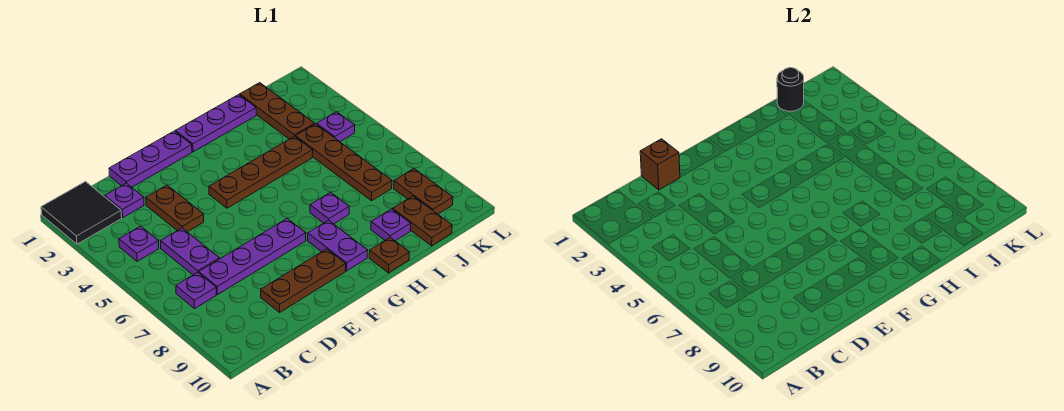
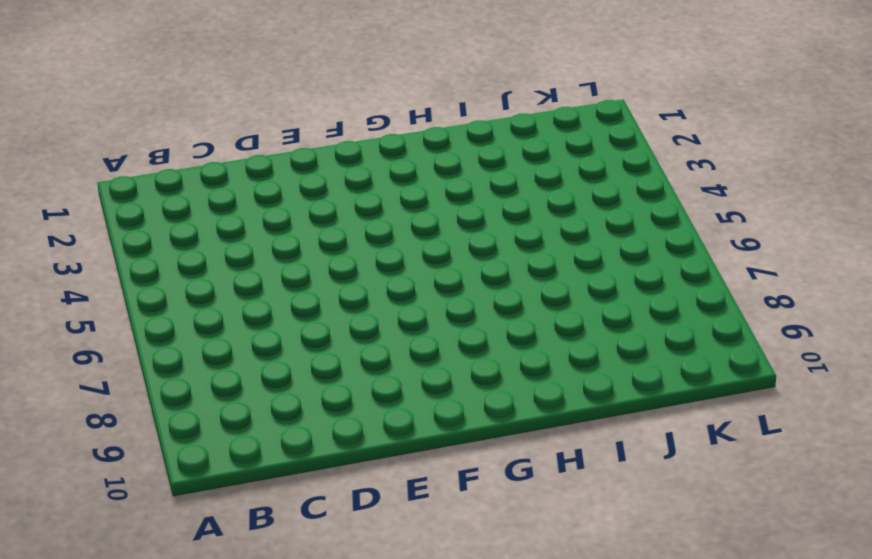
none -> black tile A1:B2 level 1
none -> purple plate B4 level 1
none -> purple plate B7 level 1

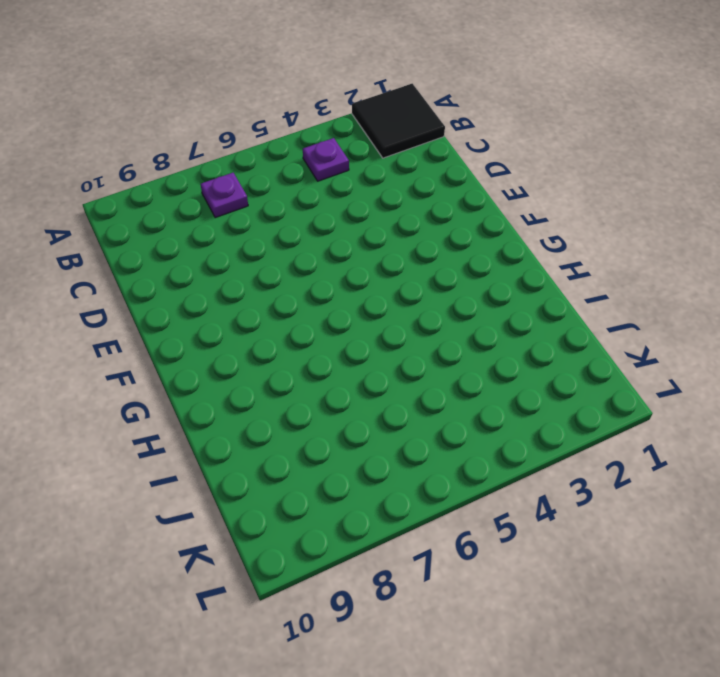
none -> purple plate C2 level 1
none -> purple plate C5:C6 level 1
none -> purple plate C7:F7 level 1

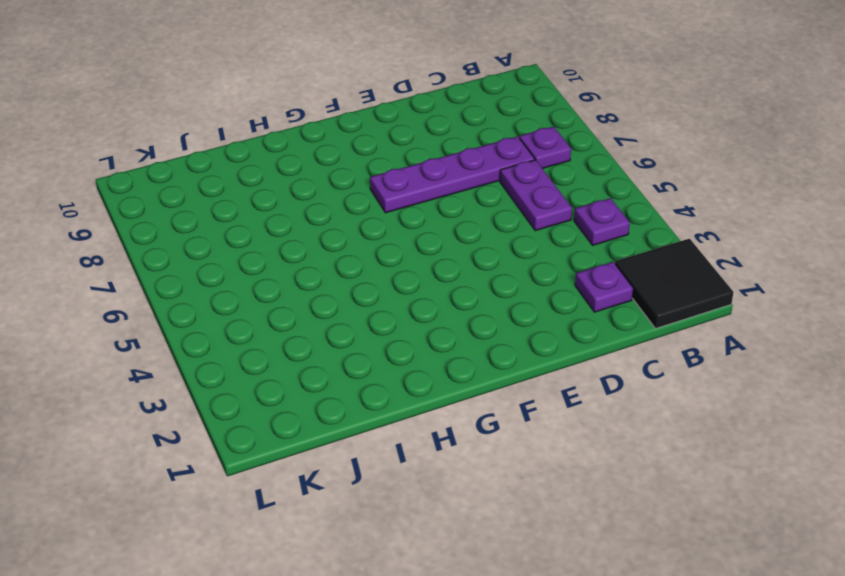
none -> purple plate D1:F1 level 1
none -> brown plate D3:D4 level 1
none -> brown plate D9:F9 level 1

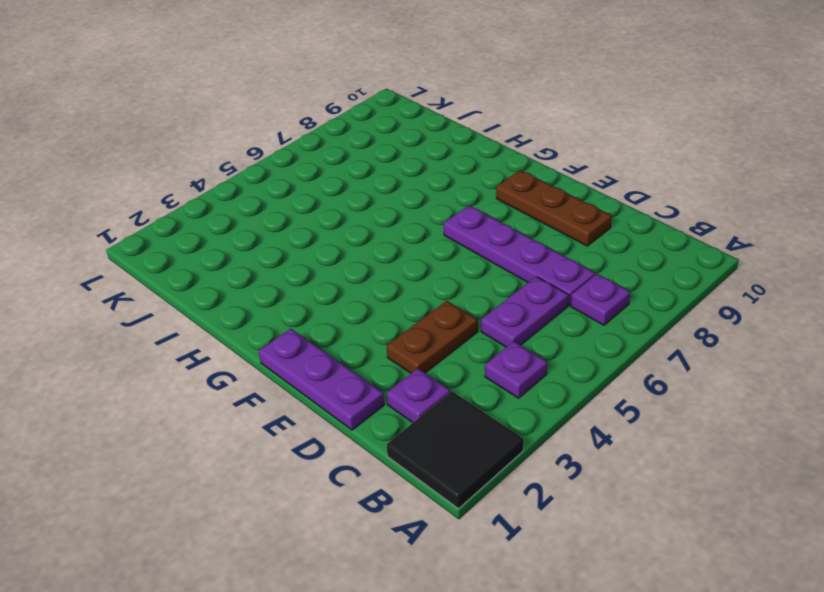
none -> brown plate F4:I4 level 1
none -> purple plate G1:I1 level 1
none -> purple plate G8:G9 level 1

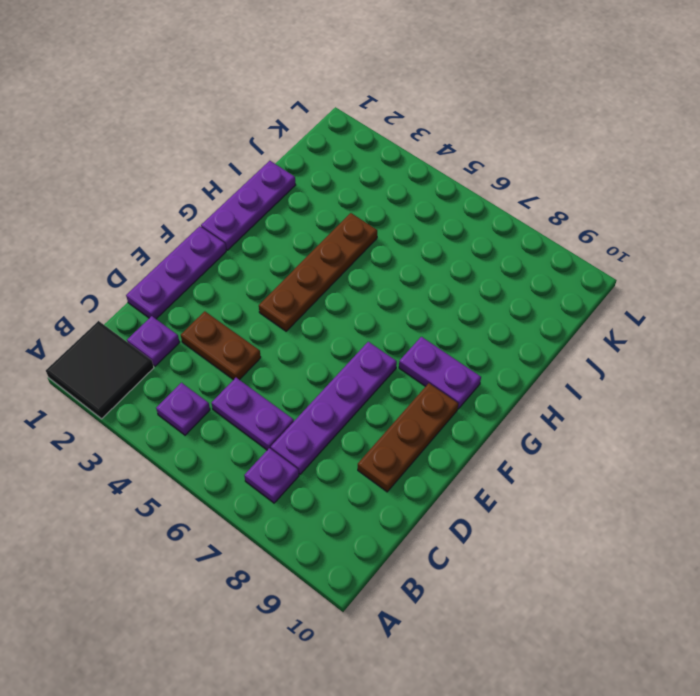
none -> purple plate H7 level 1
none -> brown plate H10 level 1
none -> purple plate I9 level 1

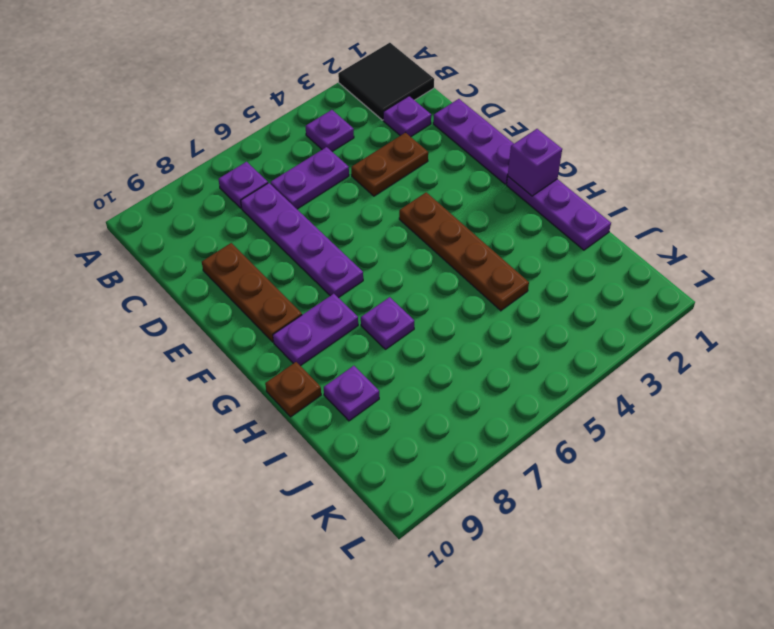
purple brick G1 level 2 -> none
none -> brown plate J1:J3 level 1
none -> brown plate J4:J7 level 1
none -> brown plate J9:J10 level 1

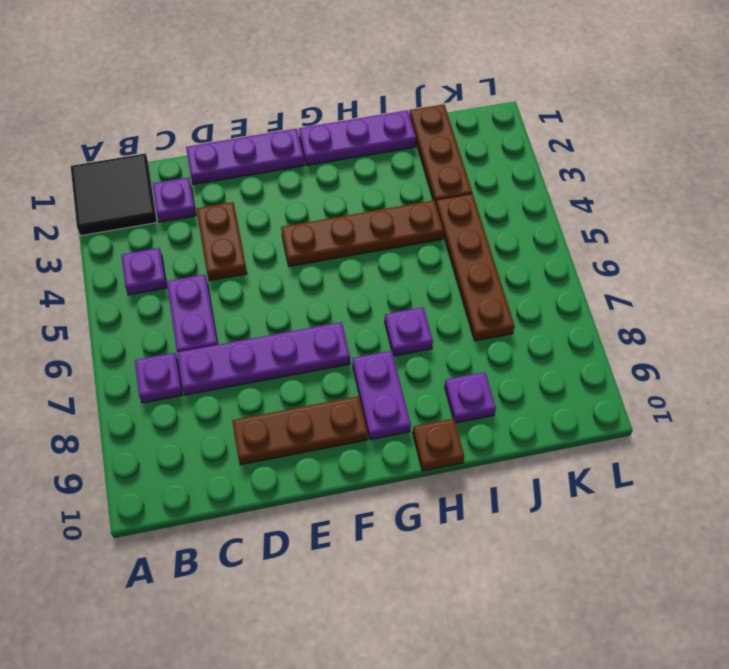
none -> brown plate J9:J10 level 1
none -> purple plate K4 level 1
none -> brown plate K8:K9 level 1

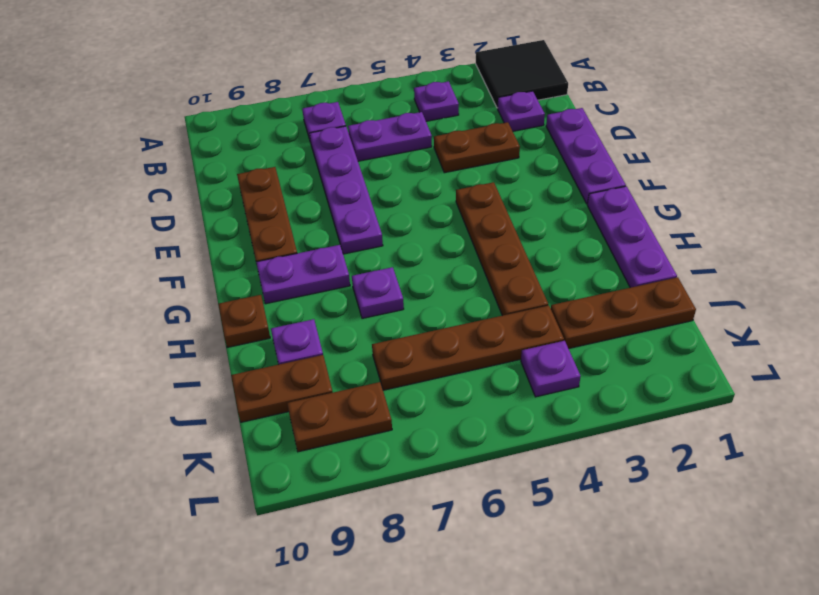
none -> brown brick D1 level 2
none -> black round brick J1 level 2

